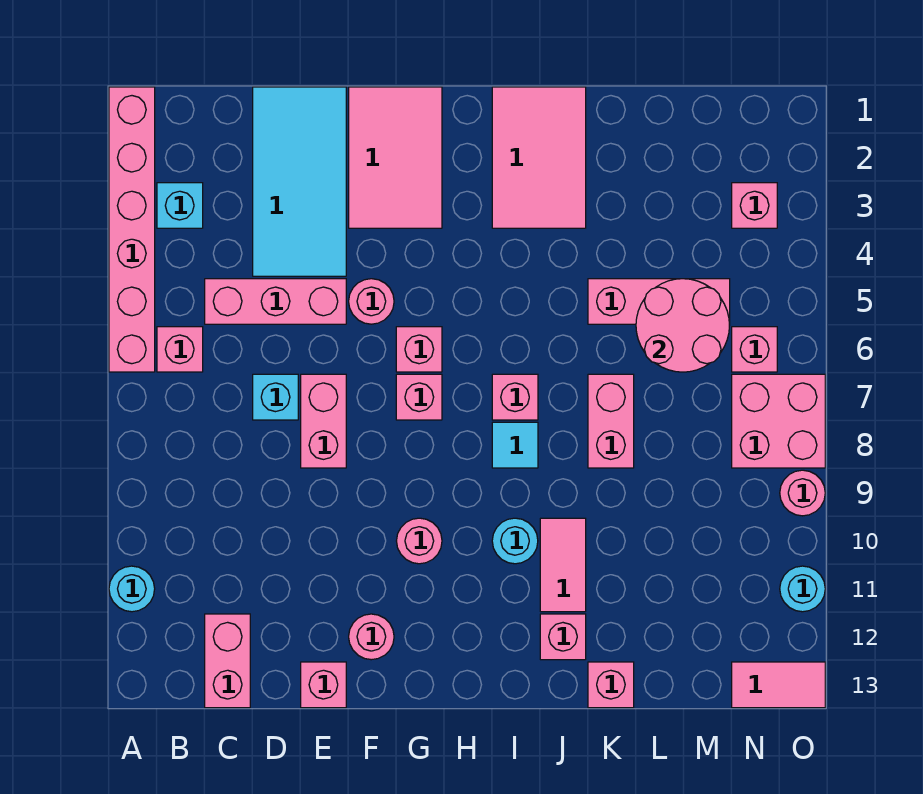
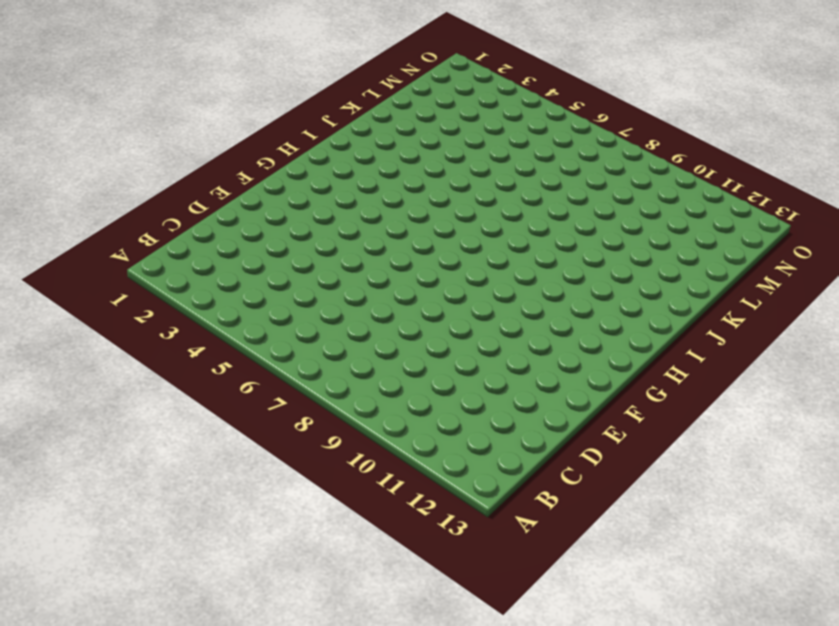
none -> pink brick A1:A6 level 1
none -> cyan round brick A11 level 1
none -> cyan brick B3 level 1
none -> pink brick B6 level 1

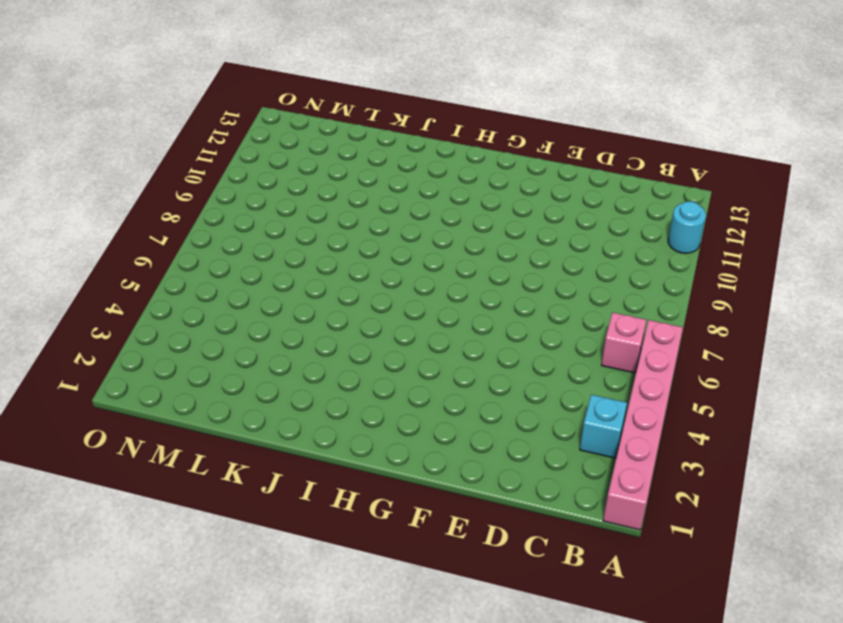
none -> pink brick C5:E5 level 1
none -> pink brick C12:C13 level 1
none -> cyan tile D1:E4 level 1
none -> cyan brick D7 level 1

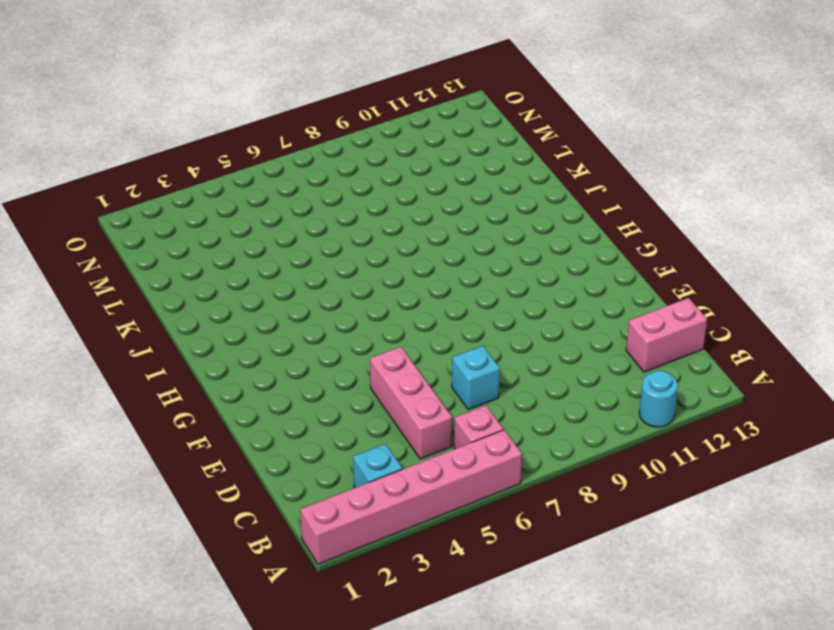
none -> cyan tile D1:E4 level 1
none -> pink brick E7:E8 level 1
none -> pink brick E13 level 1
none -> pink tile F1:G3 level 1

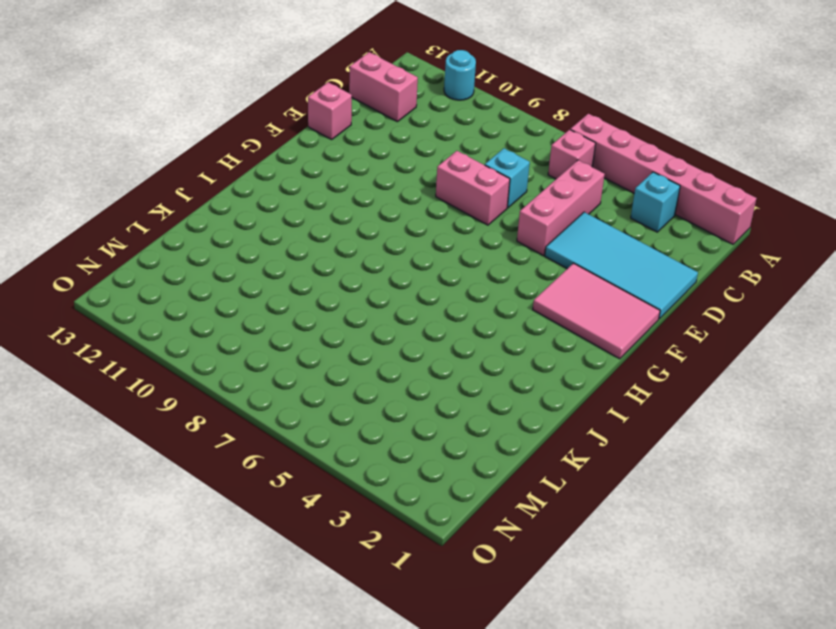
none -> pink round brick F5 level 1
none -> pink round brick F12 level 1
none -> pink brick G6 level 1
none -> pink brick G7 level 1

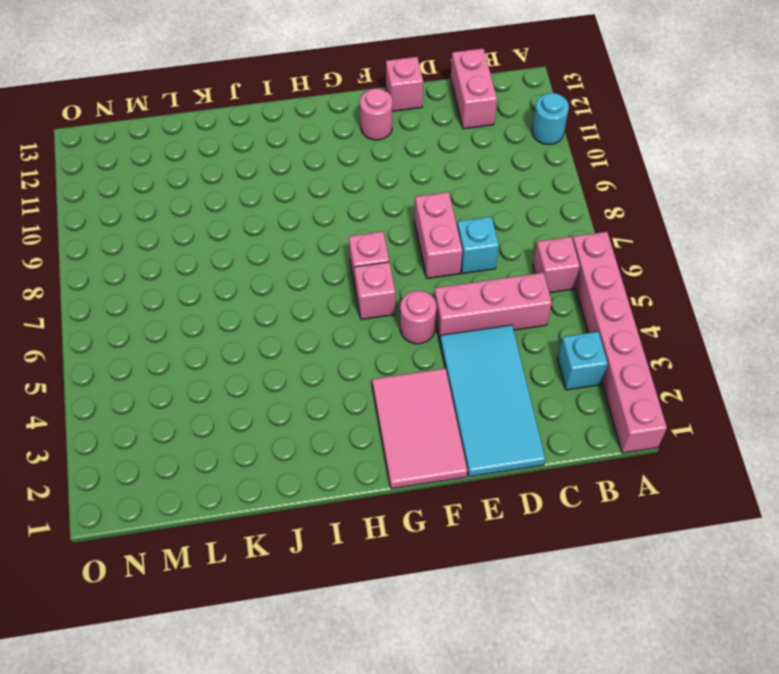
none -> pink round brick G10 level 1
none -> pink tile I1:J3 level 1
none -> pink brick I7 level 1
none -> cyan tile I8 level 1

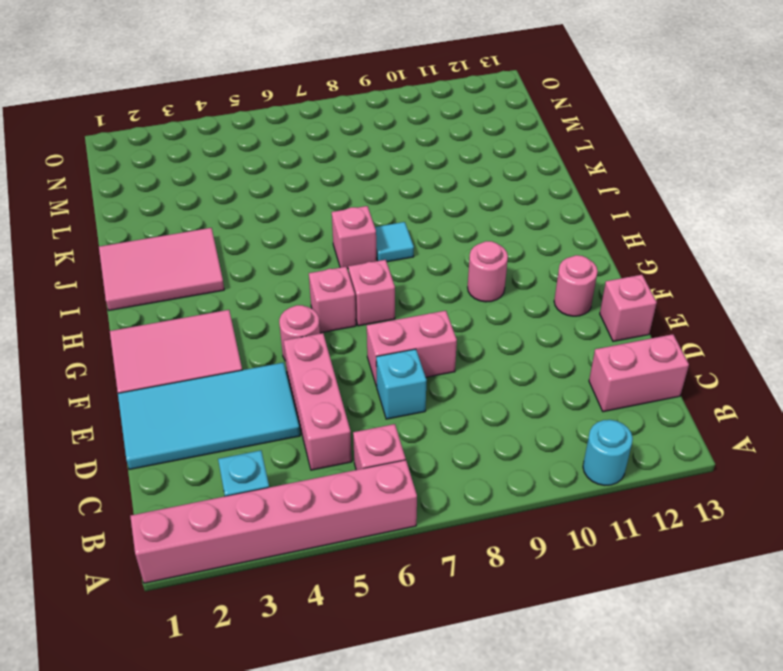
none -> cyan round brick I10 level 1
none -> pink tile J10:J11 level 1
none -> pink brick J12 level 1
none -> pink brick K5:M5 level 1

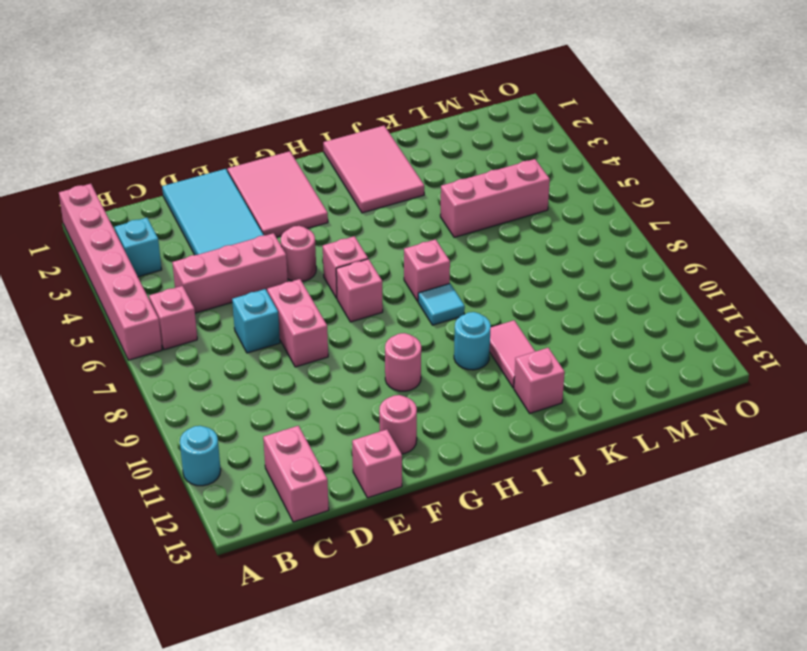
none -> pink brick K7:K8 level 1
none -> pink brick K13 level 1
none -> pink brick N3 level 1
none -> pink brick N6 level 1

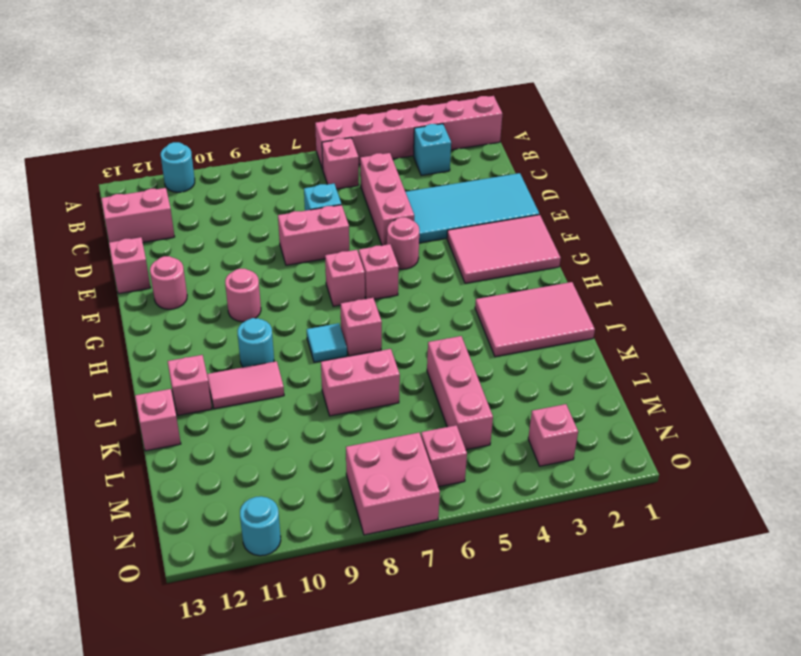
none -> pink tile N13:O13 level 1
none -> pink round brick O9 level 1
none -> pink round brick L5:M6 level 2

